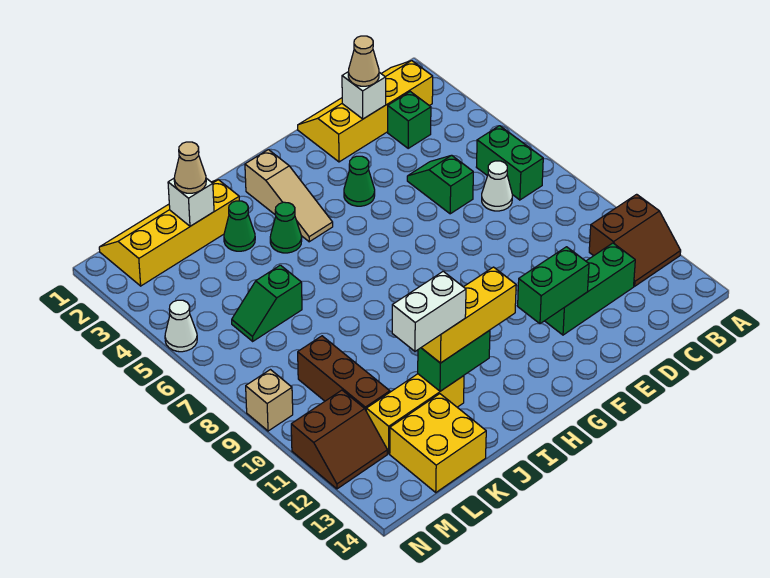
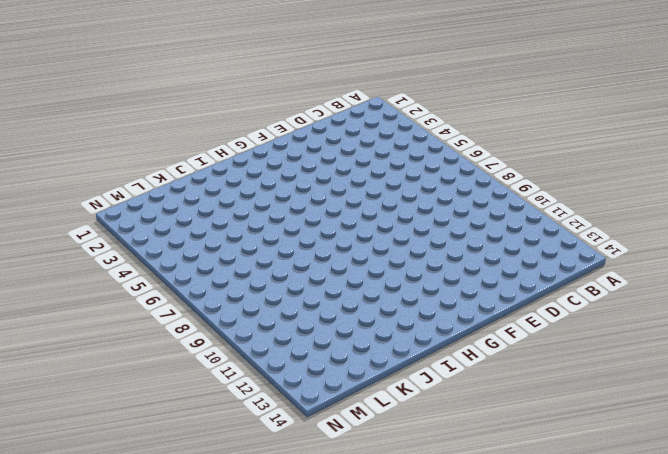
none -> brown slope A11:B12 level 1 top 11
none -> yellow slope B1:E2 level 1 top 2
none -> green brick B6:B7 level 1

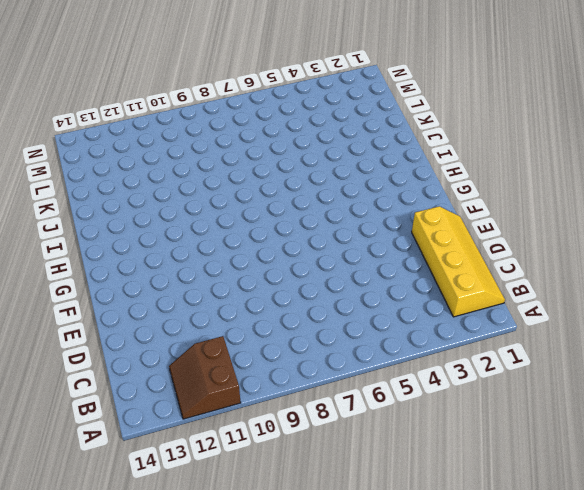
none -> green brick B6:B7 level 1
none -> green brick C3 level 1
none -> white cone C7 level 1

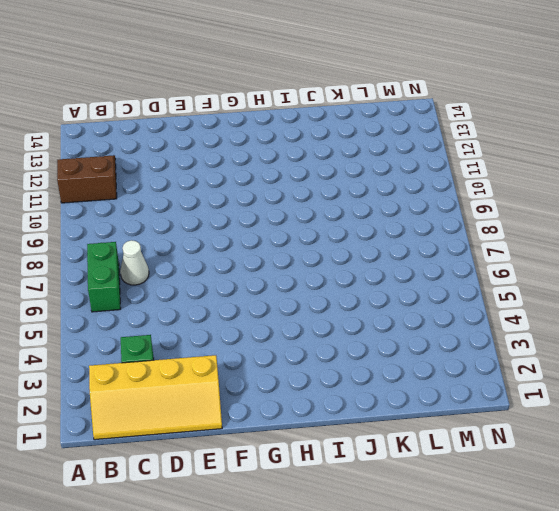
none -> green brick C12:E12 level 1
none -> green slope D5:D6 level 1 top 6
none -> green cone F4 level 1

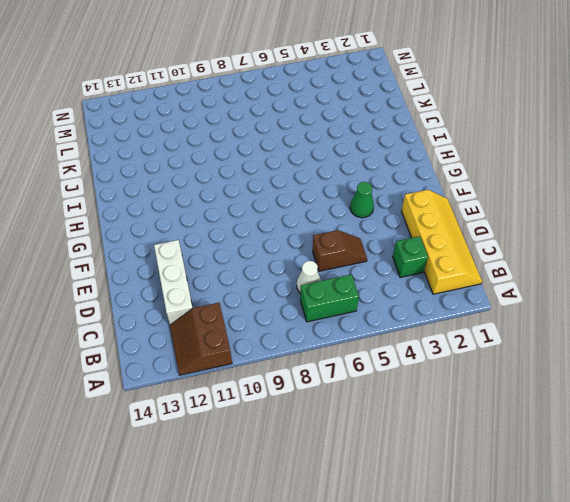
white brick C12:E12 level 1 -> green brick C12:E12 level 1
brown slope D5:D6 level 1 top 6 -> green slope D5:D6 level 1 top 6
none -> tan slope H2:H4 level 1 top 2
none -> green cone I4 level 1
none -> yellow slope J1:M2 level 1 top 2

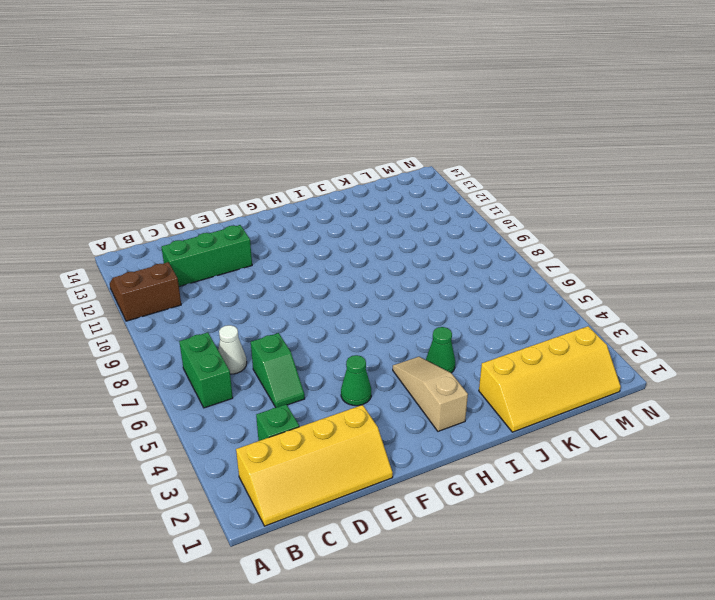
none -> green cone J3 level 1
none -> yellow brick J12:L12 level 1
none -> green slope K6:L6 level 1 top K

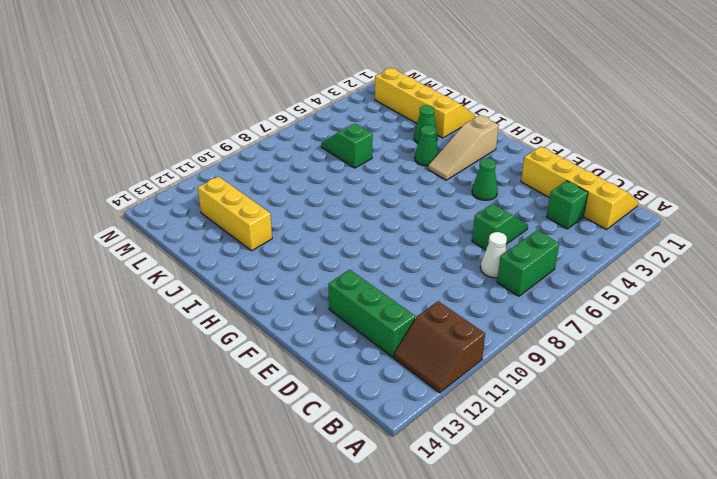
none -> yellow brick K13:L14 level 1
none -> brown brick L9:L11 level 1
none -> brown slope M11:N12 level 1 top 11

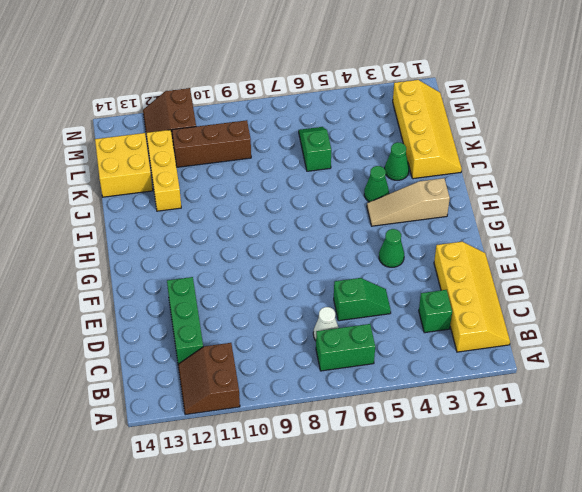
none -> white cone N5 level 1
none -> tan brick N9 level 1
none -> white brick D2 level 2

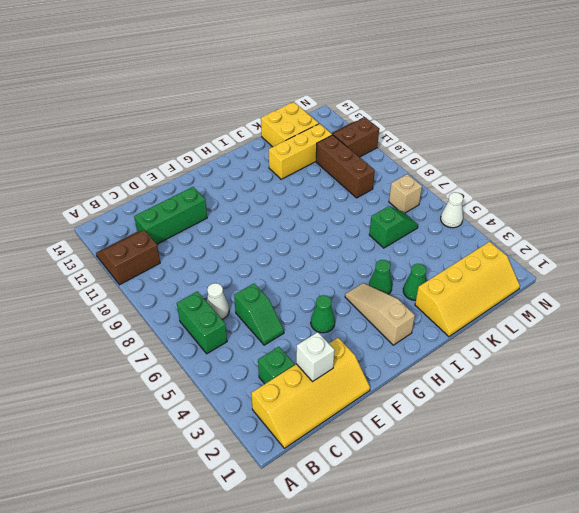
tan brick M7 level 1 -> tan brick N9 level 1
none -> green brick E12:F12 level 2
none -> green brick I12:J12 level 2
none -> white brick K2 level 2

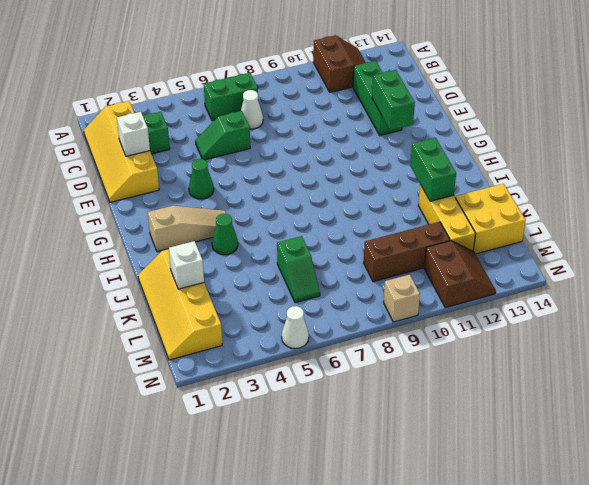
none -> green cone J3 level 1
none -> tan cone D2 level 3
none -> yellow brick H12:J12 level 3

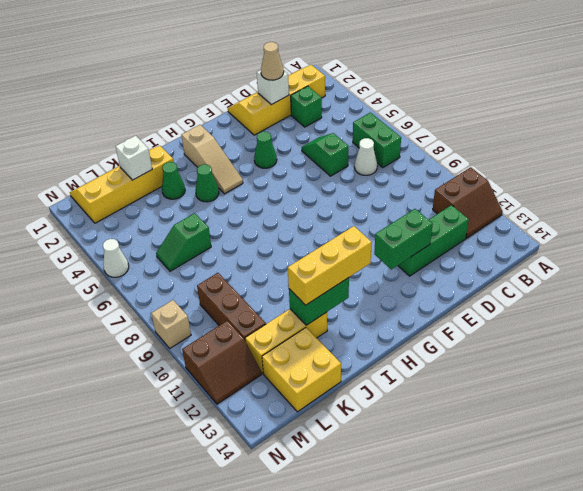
none -> tan cone K2 level 3
none -> white brick J12:K12 level 4

